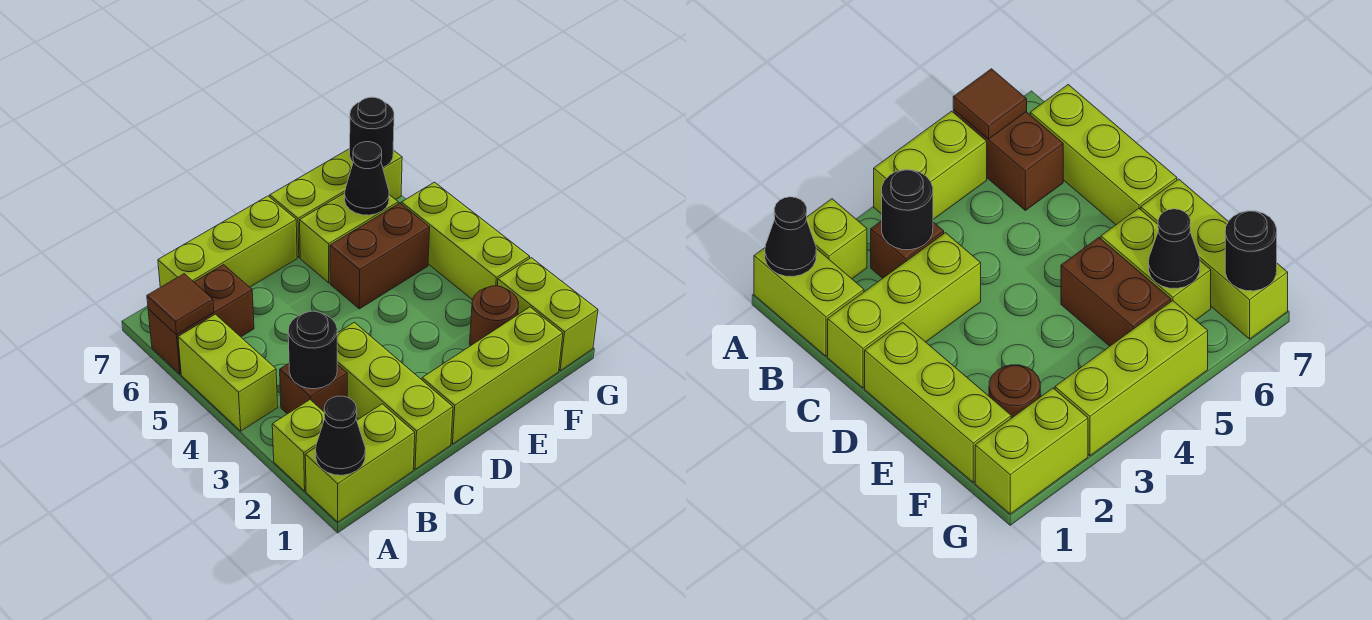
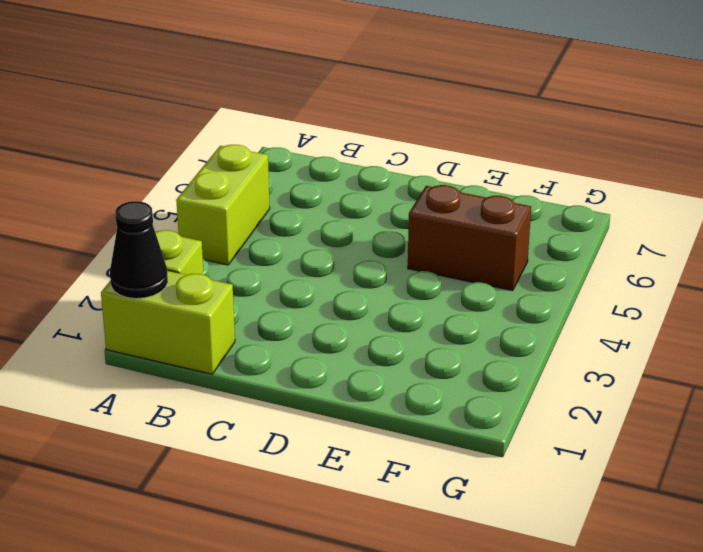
none -> brown brick A6:B6 level 1
none -> brown brick B3 level 1
none -> lime brick B7:D7 level 1

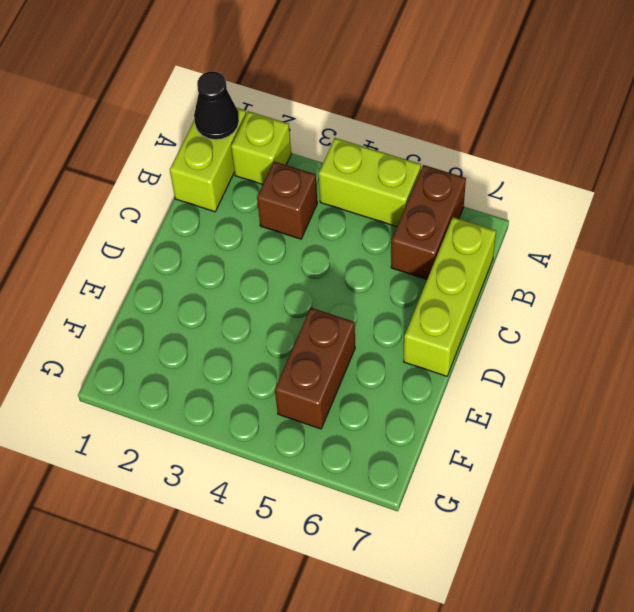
none -> lime brick C1:C3 level 1
none -> lime brick D1:F1 level 1
none -> lime brick E6:F6 level 1

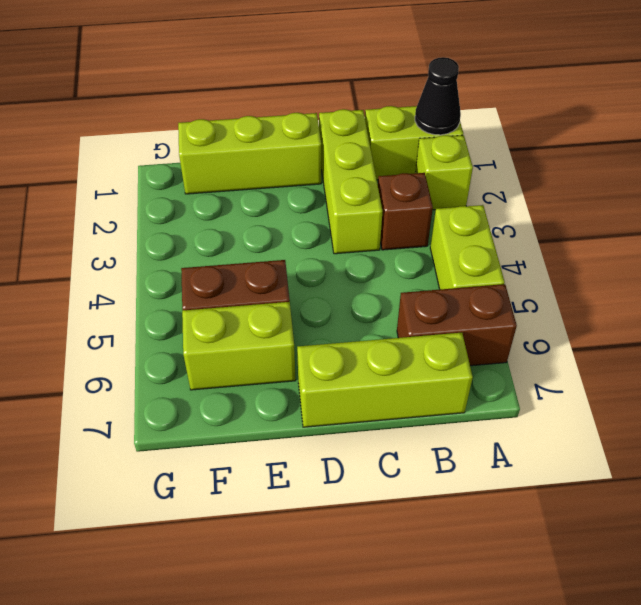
none -> lime brick E7:G7 level 1
none -> brown round brick F2 level 1
none -> lime brick G1:G2 level 1

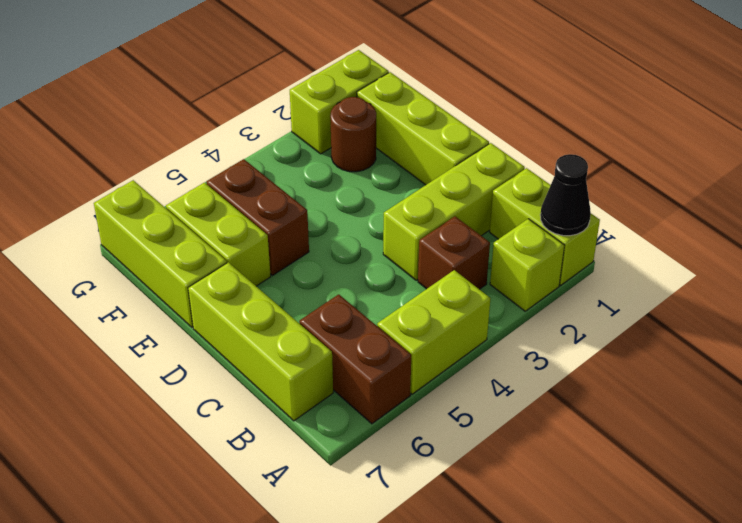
none -> lime brick G3:G5 level 1
none -> brown tile A6 level 2
none -> black round brick B3 level 2

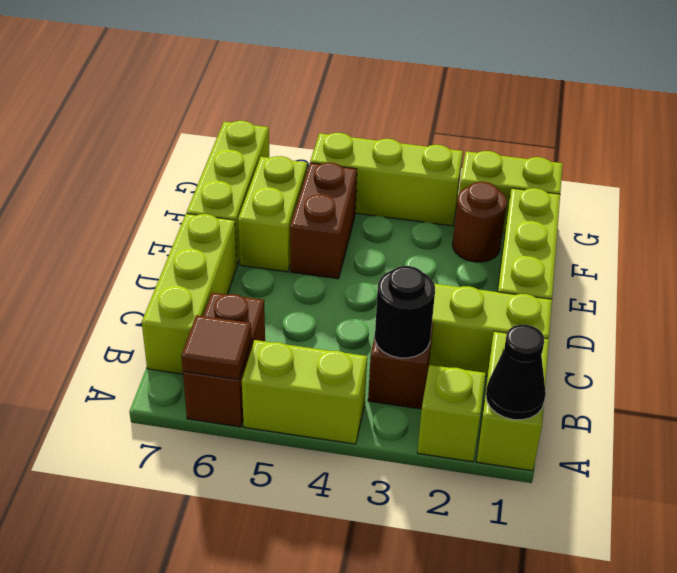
none -> black cone F6 level 2
none -> black round brick G7 level 2

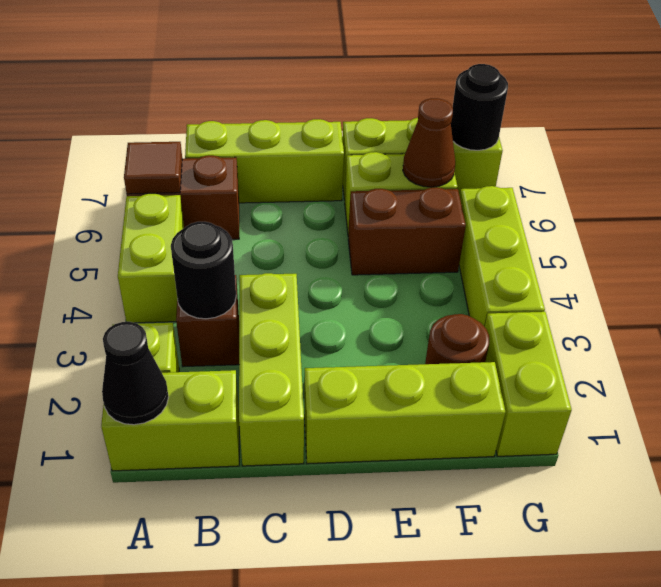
brown cone F6 level 2 -> black cone F6 level 2

